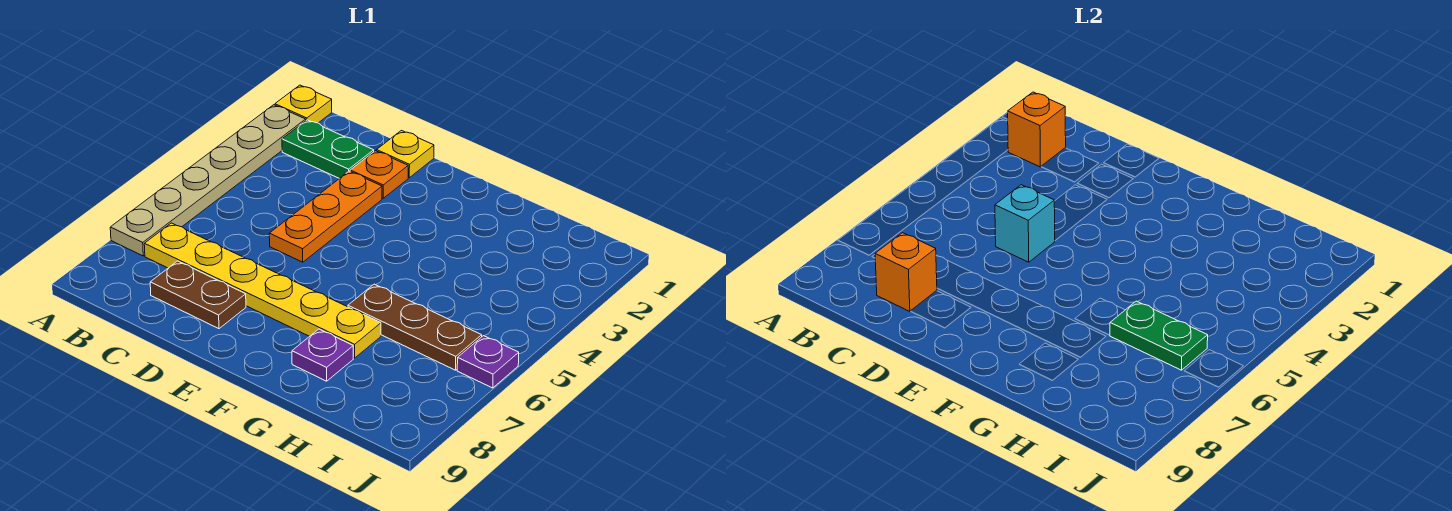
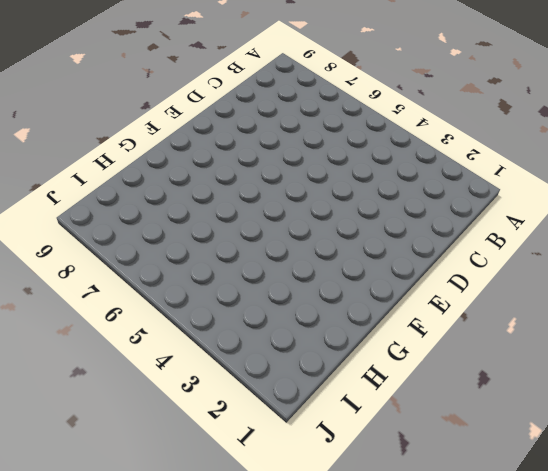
none -> yellow plate A1 level 1
none -> tan plate A2:A7 level 1
none -> green plate B2:C2 level 1

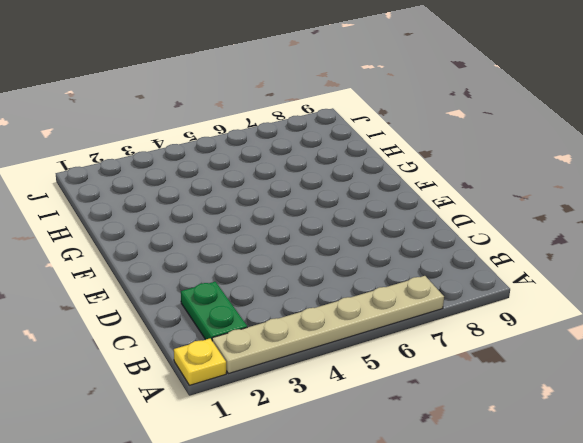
none -> yellow plate B7:G7 level 1
none -> brown plate C8:D8 level 1
none -> yellow plate D1 level 1

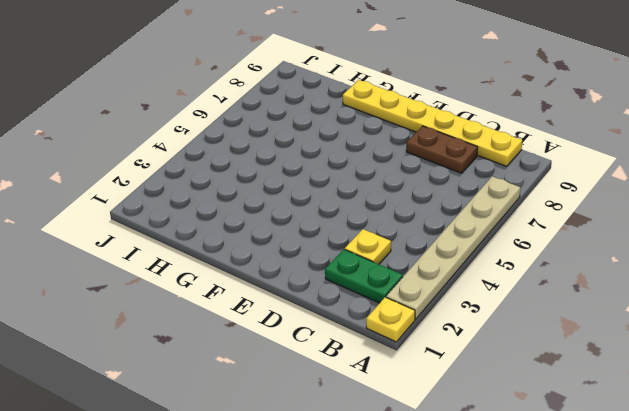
yellow plate B9:G9 level 1 -> yellow plate B7:G7 level 1
yellow plate C3 level 1 -> yellow plate D1 level 1
none -> orange plate D2 level 1
none -> orange plate D3:D5 level 1
none -> brown plate G6:I6 level 1

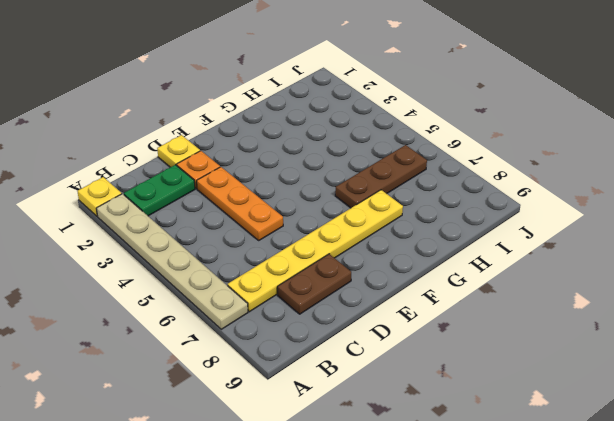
none -> purple plate G8 level 1
none -> purple plate J6 level 1
none -> orange brick B2 level 2

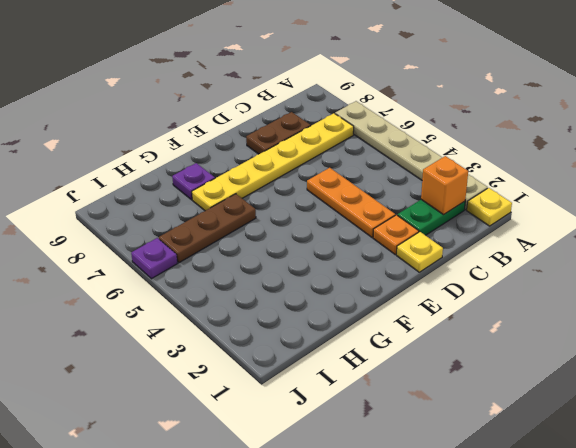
none -> orange brick C8 level 2
none -> cyan brick D5 level 2
none -> green plate H6:I6 level 2

